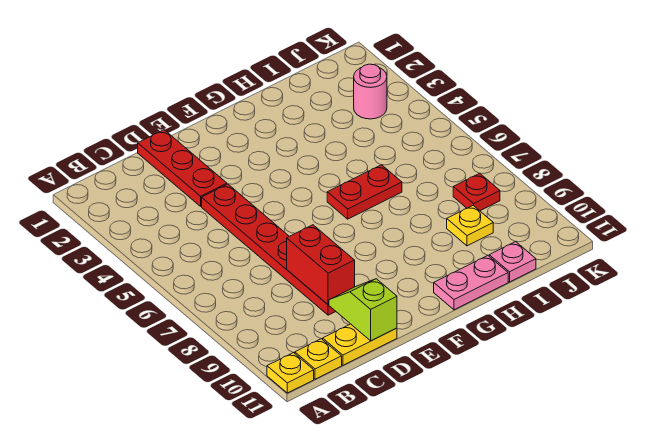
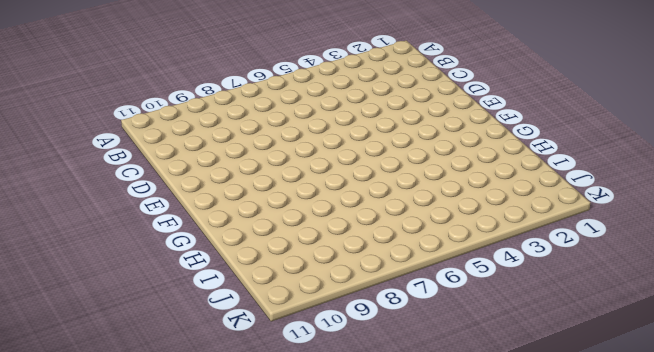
none -> yellow plate A11 level 1
none -> yellow plate B11 level 1
none -> yellow plate C11:D11 level 1

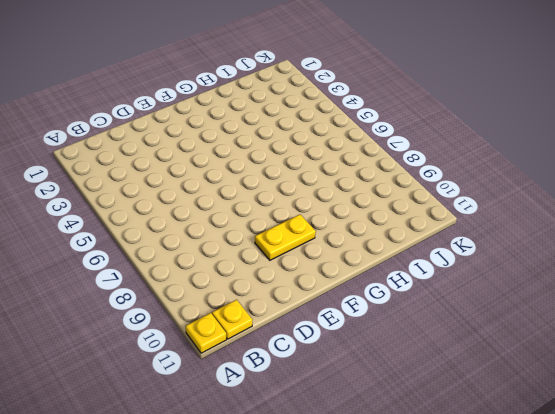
yellow plate E9:F9 level 1 -> yellow plate C11:D11 level 1
none -> red plate D1:D3 level 1
none -> red plate D4:D9 level 1
none -> red plate G6:H6 level 1

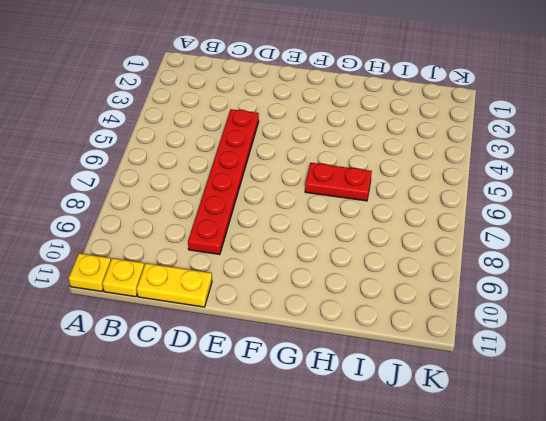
none -> red plate D1:D3 level 1
none -> pink plate G11:H11 level 1
none -> yellow plate I9 level 1

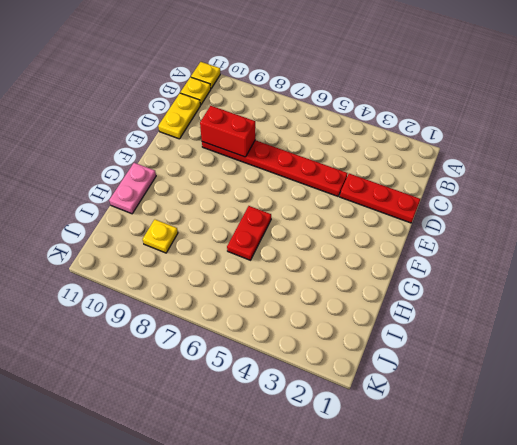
none -> pink plate I11 level 1
none -> pink round brick J3 level 1
none -> red plate J8 level 1

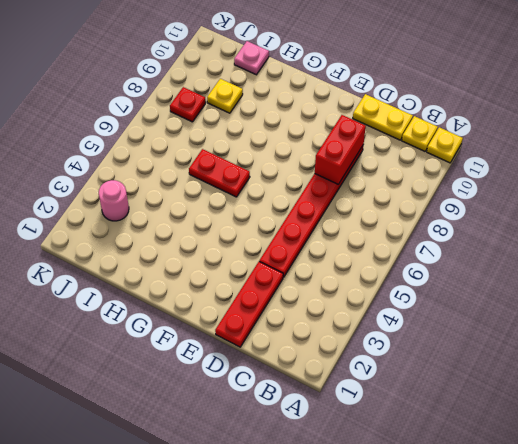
none -> pink plate G11:H11 level 1
none -> lime slope D10:D11 level 2 top 11

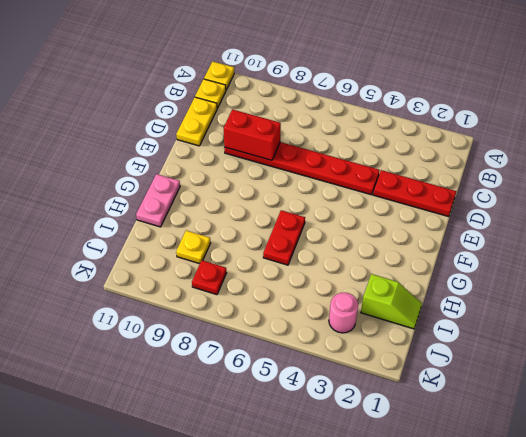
lime slope I1:I2 level 1 top 2 -> lime slope D10:D11 level 2 top 11
none -> pink plate I11 level 1

